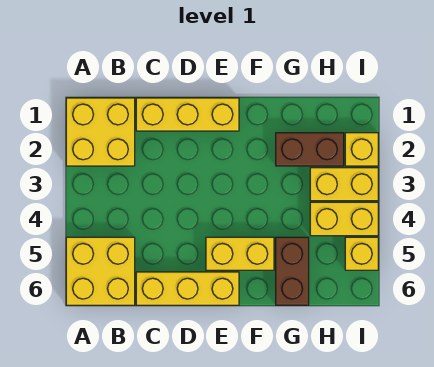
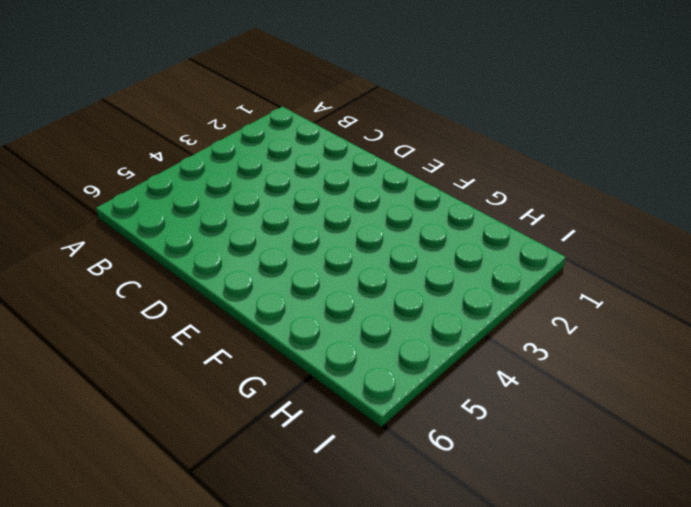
none -> yellow brick A1:B2 level 1
none -> yellow brick A5:B6 level 1

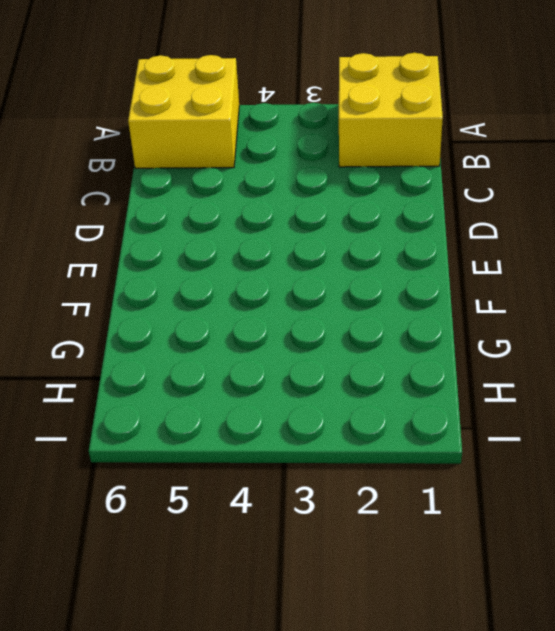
none -> yellow brick C1:E1 level 1
none -> yellow brick C6:E6 level 1

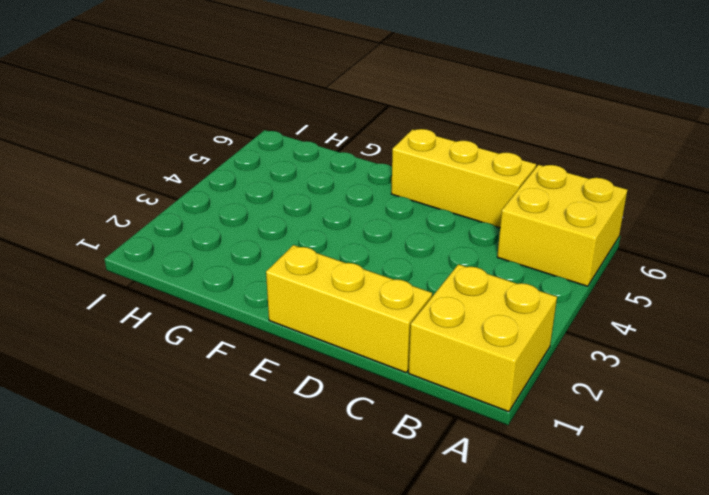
none -> yellow brick E5:F5 level 1
none -> brown brick G2:H2 level 1

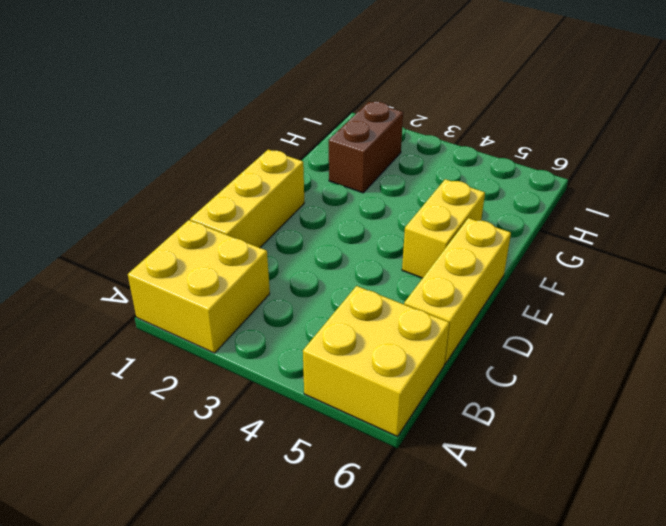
none -> brown brick G5:G6 level 1
none -> yellow brick H3:I3 level 1

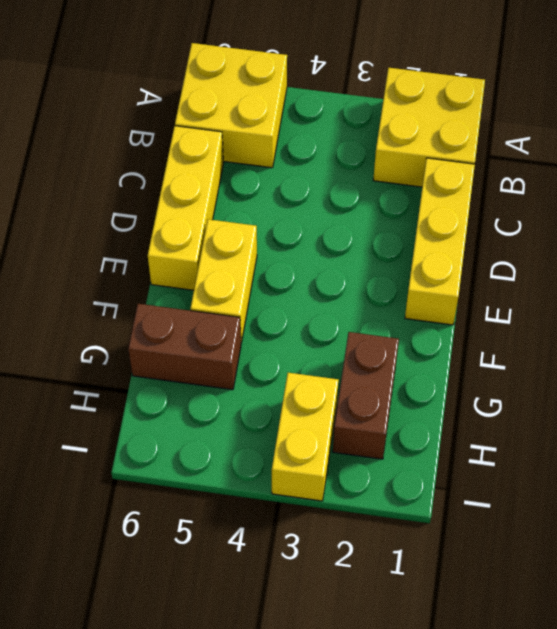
none -> yellow brick H4:I4 level 1
none -> yellow brick I2 level 1

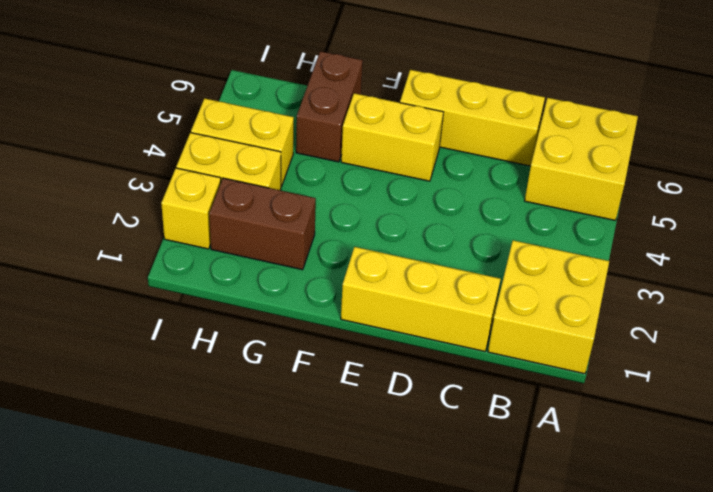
none -> yellow brick I5 level 1

